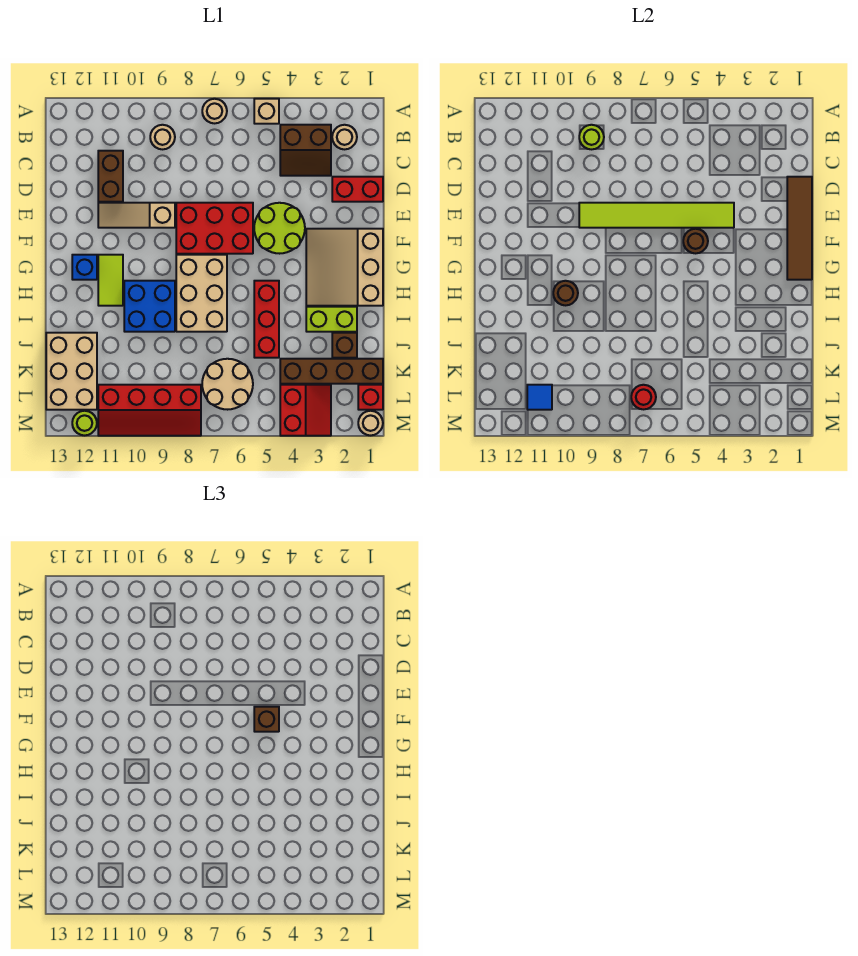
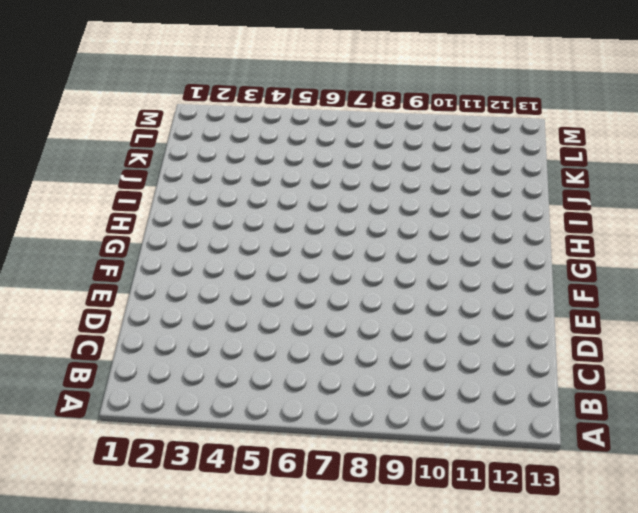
none -> tan brick A5 level 1
none -> tan round brick A7 level 1
none -> tan round brick B2 level 1
none -> brown slope B3:C4 level 1 top B

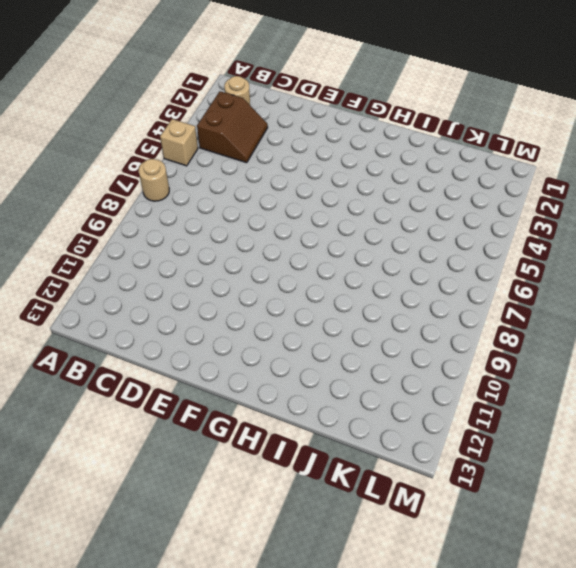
none -> tan round brick B9 level 1
none -> brown brick C11:D11 level 1
none -> red brick D1:D2 level 1
none -> lime round brick E4:F5 level 1

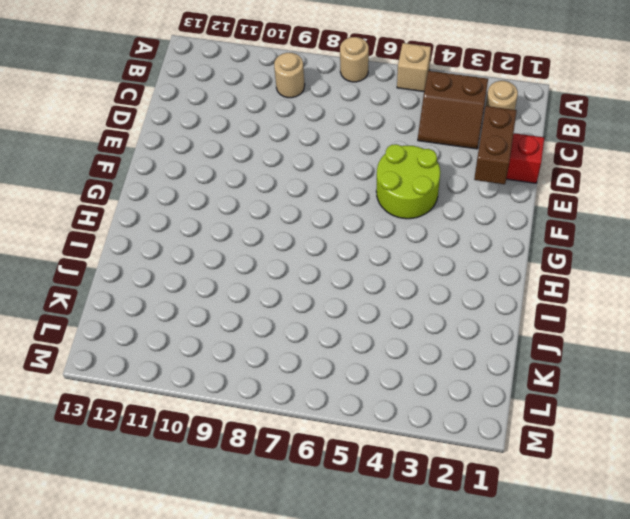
brown brick D2:E2 level 2 -> brown brick C11:D11 level 1
none -> red brick E6:F8 level 1
none -> tan slope E9:E11 level 1 top 9
none -> tan slope F1:H3 level 1 top 1
none -> tan brick G7:I8 level 1

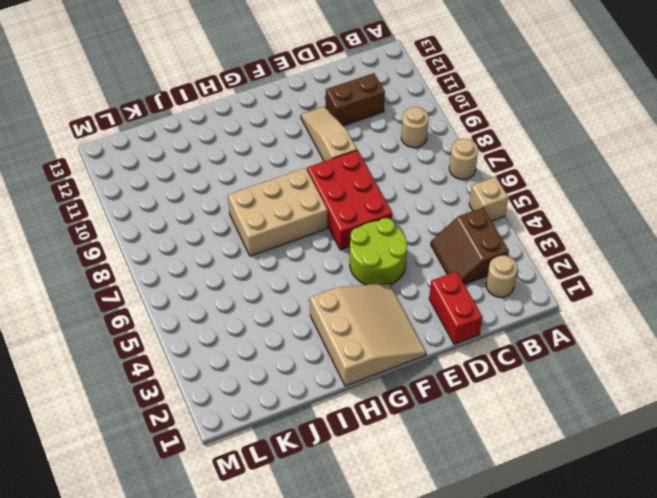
tan slope F1:H3 level 1 top H -> tan slope F1:H3 level 1 top 1
none -> lime tile G11:H11 level 1
none -> blue brick G12 level 1
none -> red brick H5:J5 level 1
none -> blue brick H9:I10 level 1

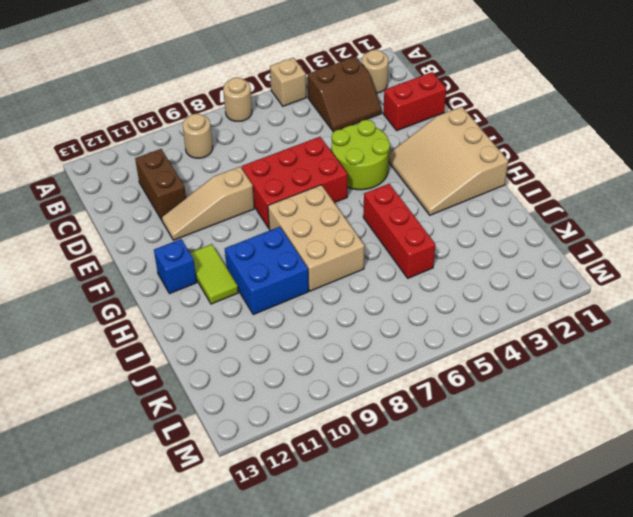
none -> lime brick I2:I3 level 1
none -> brown brick J2 level 1
none -> tan brick J12:L13 level 1
none -> brown brick K1:K4 level 1

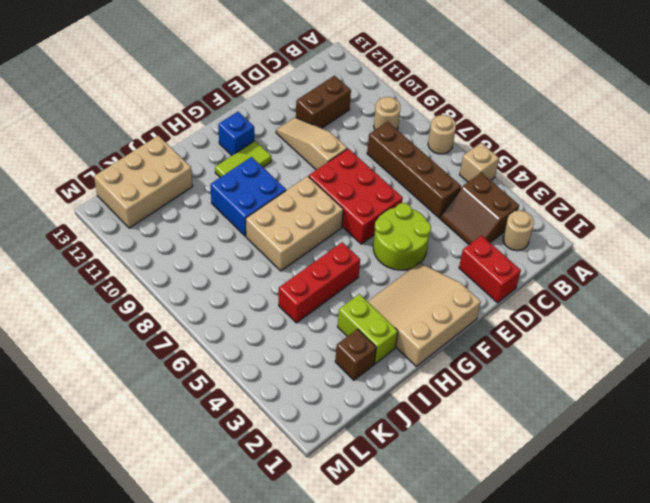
brown brick C5:C8 level 1 -> brown brick K1:K4 level 1
none -> tan round brick K6:L7 level 1
none -> red brick L1 level 1
none -> red slope L3:M4 level 1 top 4
none -> red slope L8:M11 level 1 top L

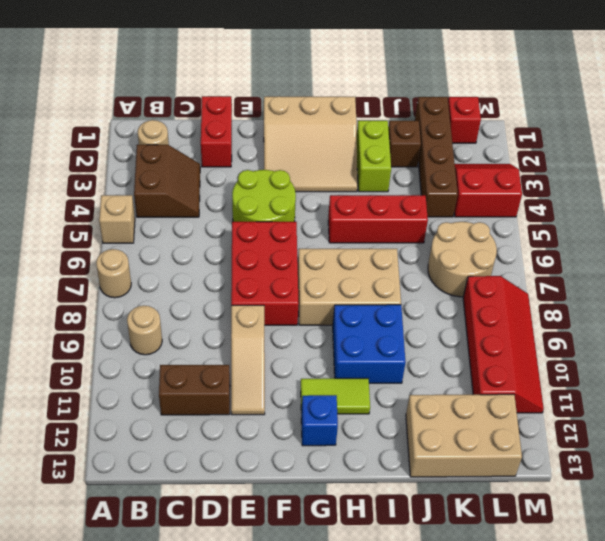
none -> tan round brick M1 level 1
none -> lime round brick M12 level 1
none -> lime round brick B9 level 2
none -> brown tile D1:G1 level 2

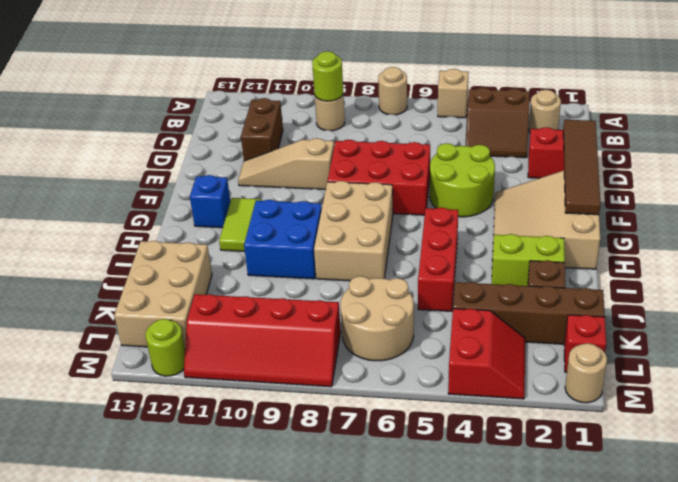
none -> lime tile E4:E9 level 2
none -> brown round brick F5 level 2
none -> brown round brick H10 level 2
none -> red round brick L7 level 2

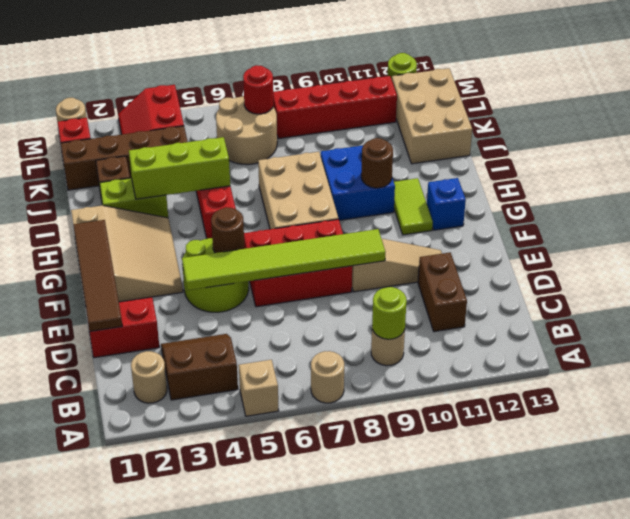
lime brick I3:I5 level 2 -> none
none -> blue tile L11 level 2
none -> brown brick F5 level 3

